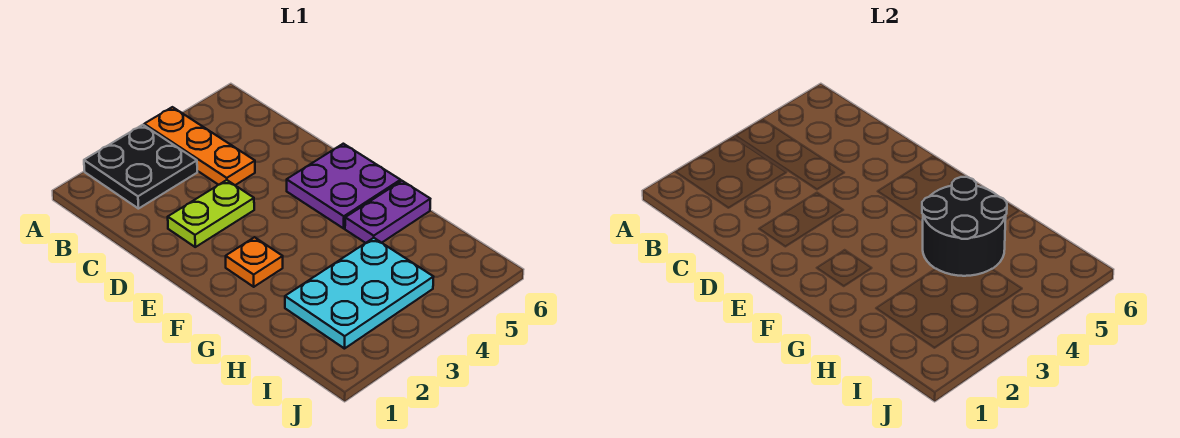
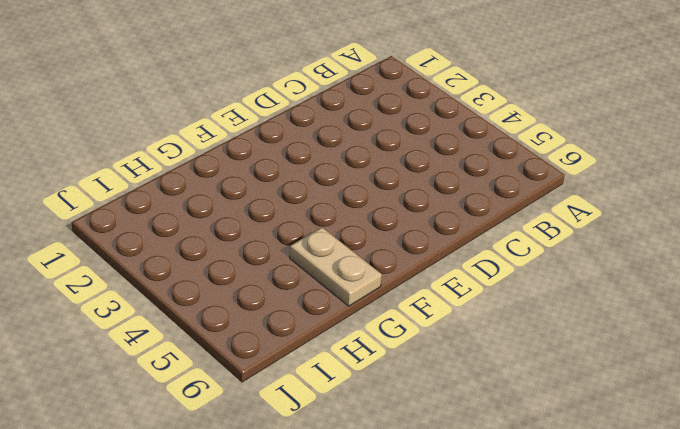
tan plate G5:G6 level 1 -> purple plate G5:G6 level 1
none -> black plate A2:B3 level 1
none -> orange plate A4:C4 level 1

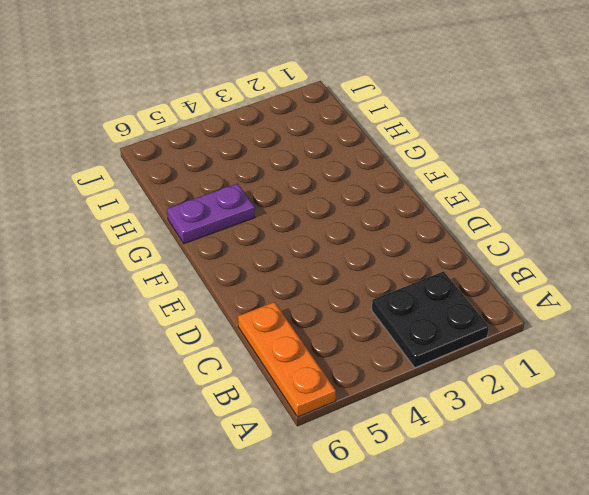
orange plate A6:C6 level 1 -> orange plate A4:C4 level 1
none -> lime plate D2:D3 level 1
none -> purple plate E5:F6 level 1

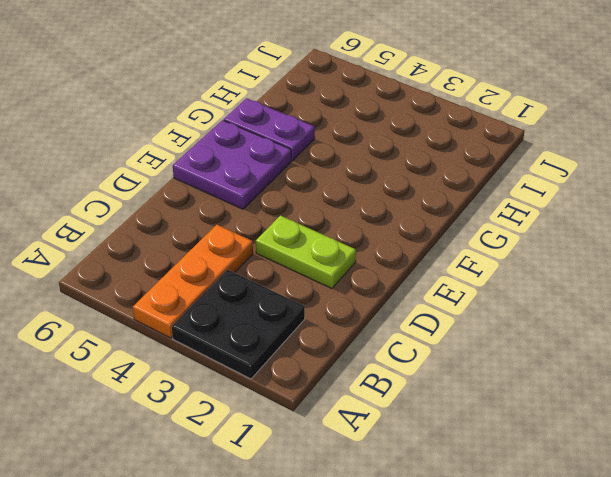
none -> orange plate F2 level 1
none -> cyan plate H2:I4 level 1

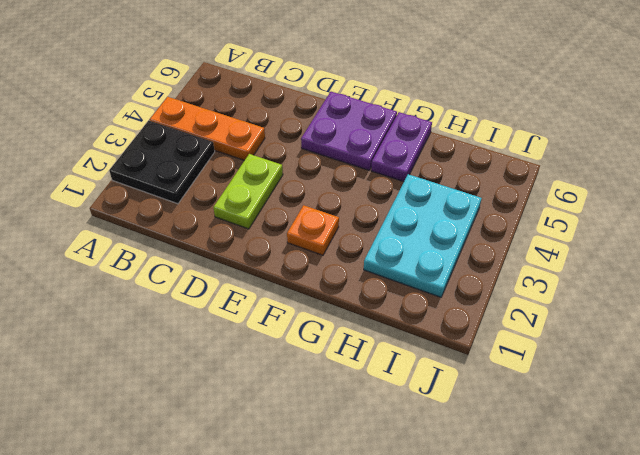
none -> black round brick G4:H5 level 2

